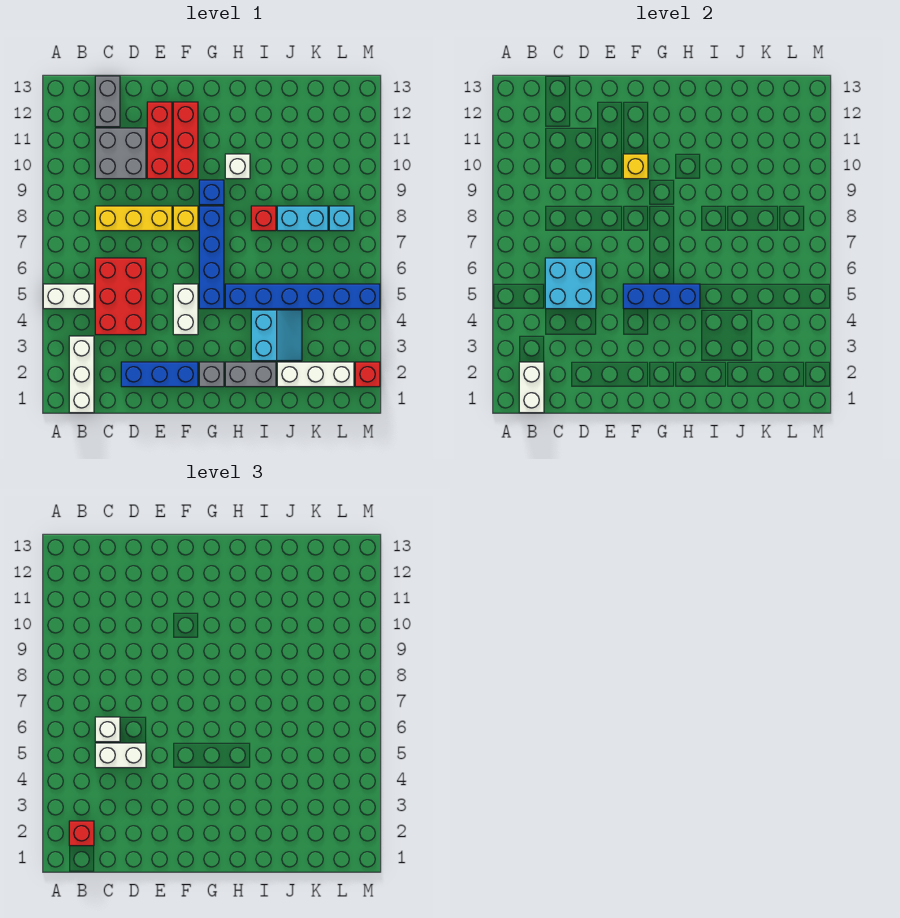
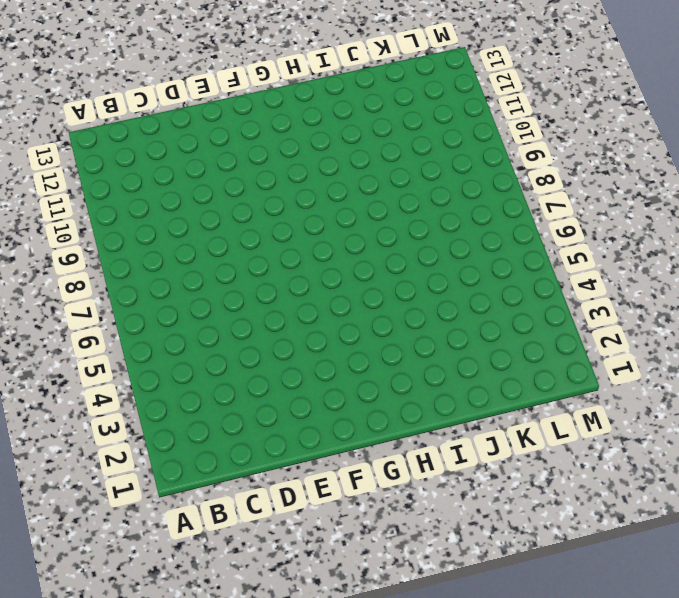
none -> white brick A5:B5 level 1
none -> white brick B1:B3 level 1
none -> red brick C4:D6 level 1
none -> yellow brick C8:E8 level 1

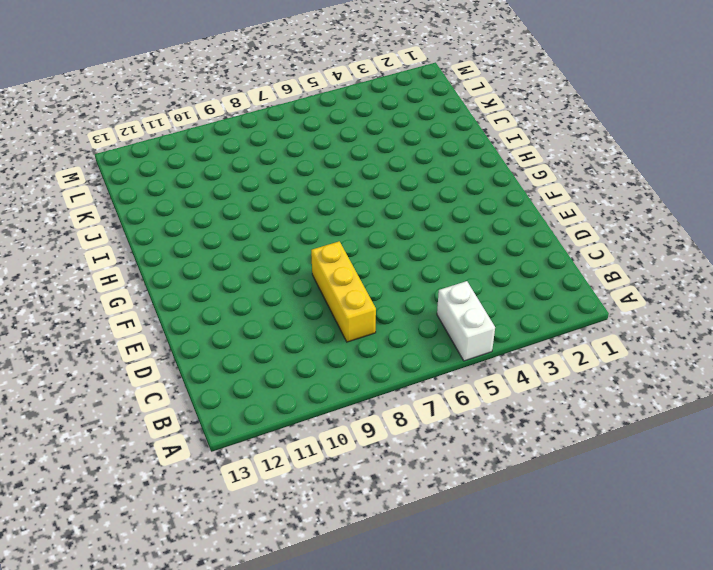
none -> white brick B1:B3 level 1
none -> red brick C4:D6 level 1
none -> grey brick C10:D11 level 1
none -> grey brick C12:C13 level 1

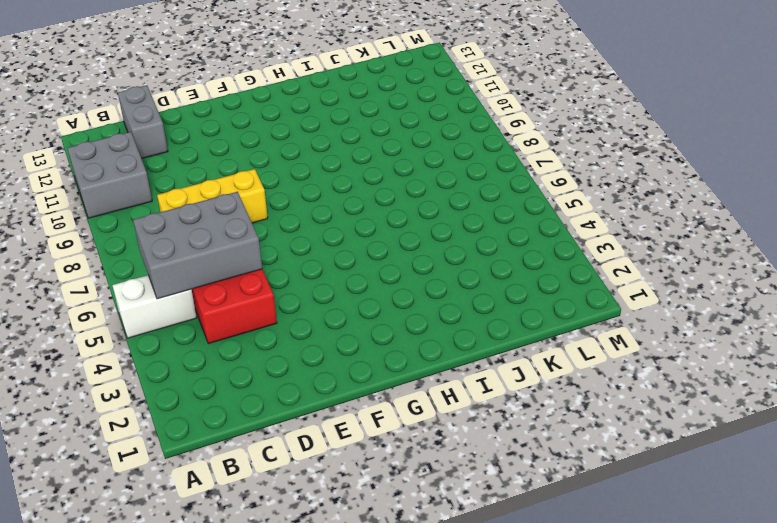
grey brick A10:B11 level 1 -> grey brick C10:D11 level 1
grey brick B5:D6 level 2 -> cyan brick C5:D6 level 2
none -> white brick B1:B3 level 1
none -> blue brick D2:F2 level 1
none -> red brick E10:E12 level 1
none -> white brick F4:F5 level 1

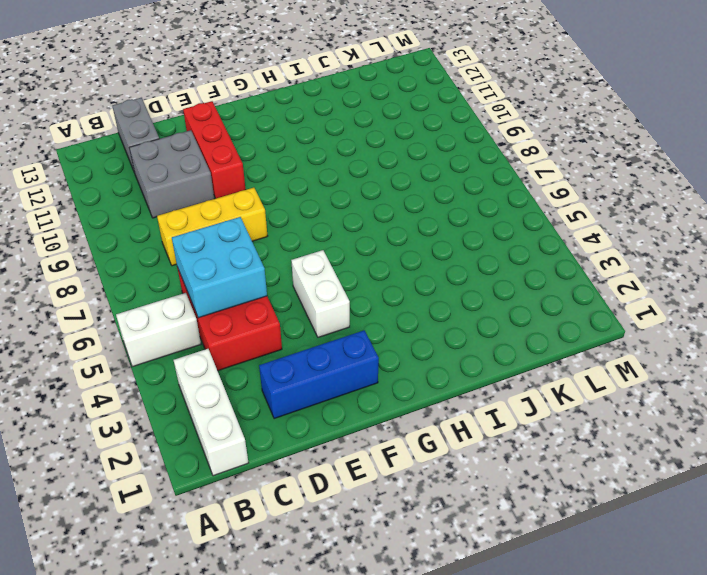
none -> yellow brick F8 level 1
none -> red brick F10:F12 level 1
none -> grey brick G2 level 1
none -> blue brick G5:G8 level 1

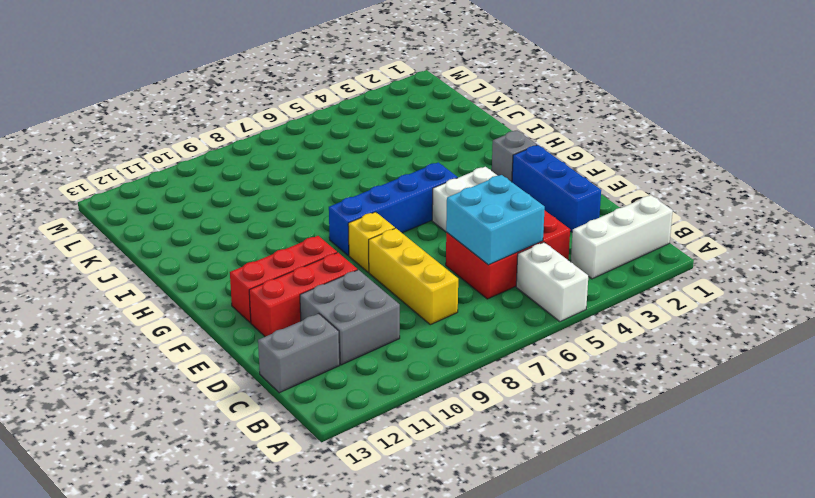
none -> blue brick G9 level 1
none -> grey brick H2:I2 level 1
none -> blue brick H5:M5 level 1
none -> white brick H10 level 1

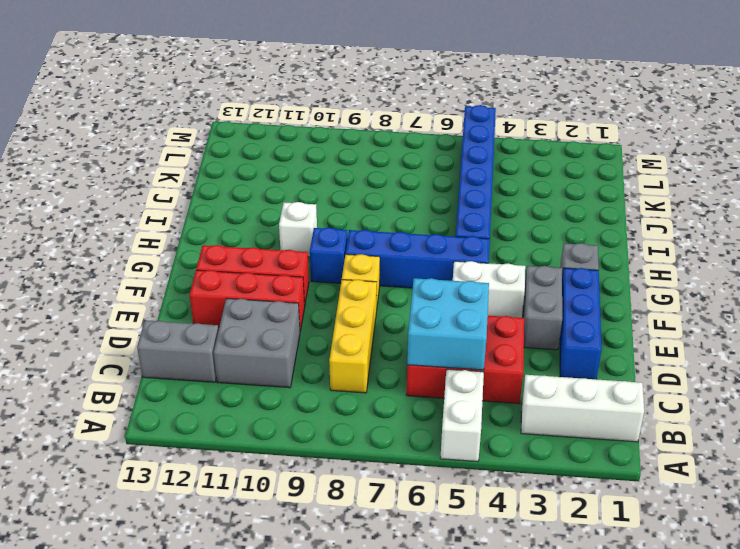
grey brick E3:F3 level 1 -> grey brick H2:I2 level 1
none -> cyan slope I3:J4 level 1 top I
none -> red brick I8 level 1
none -> white brick J2:L2 level 1
none -> cyan brick J8:K8 level 1

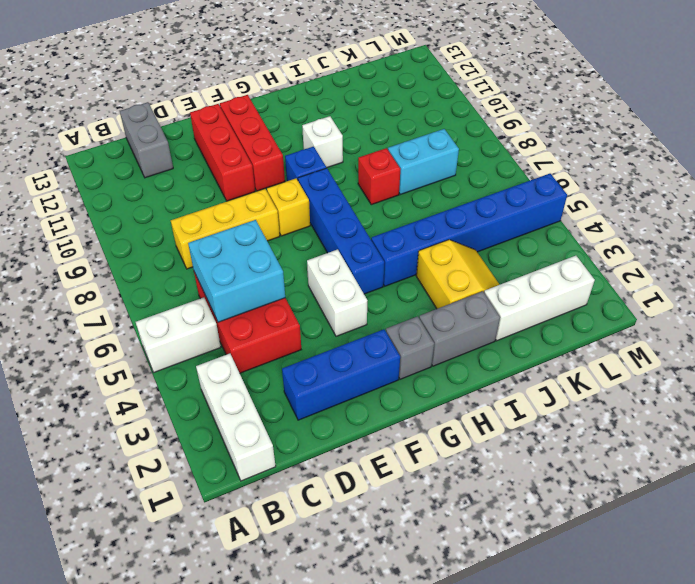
yellow slope I3:J4 level 1 top I -> cyan slope I3:J4 level 1 top I
none -> grey brick C10:D11 level 1
none -> cyan brick L8 level 1
none -> red brick M2 level 1
none -> white brick B1:B2 level 2

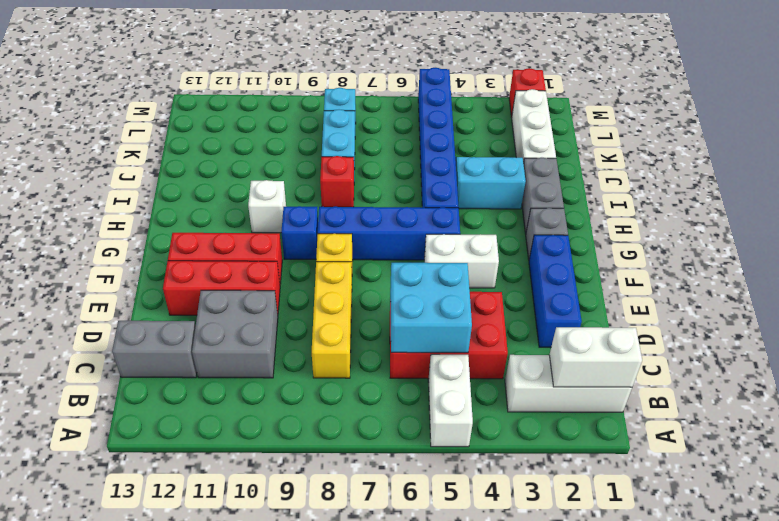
none -> blue brick F5:H5 level 2
none -> yellow brick F10 level 2
none -> red brick B2 level 3
none -> white brick C5:D5 level 3

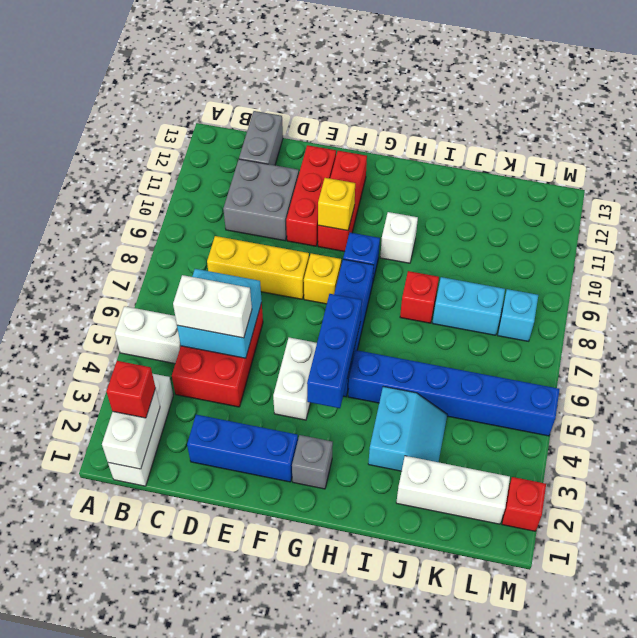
blue brick G4:G6 level 2 -> blue brick F5:H5 level 2
none -> grey brick H2:I2 level 1
none -> white brick C6 level 3

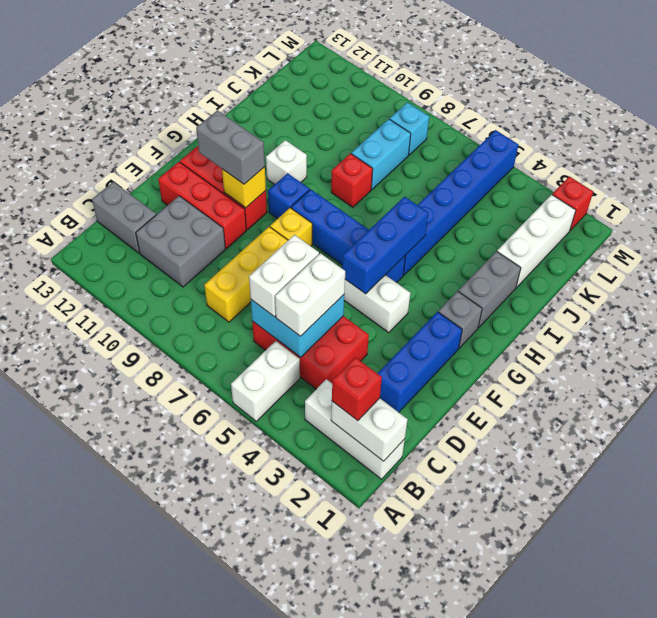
white brick C6:D6 level 3 -> white brick C6 level 3
grey brick F10:F11 level 3 -> none
none -> cyan slope I3:J4 level 1 top I

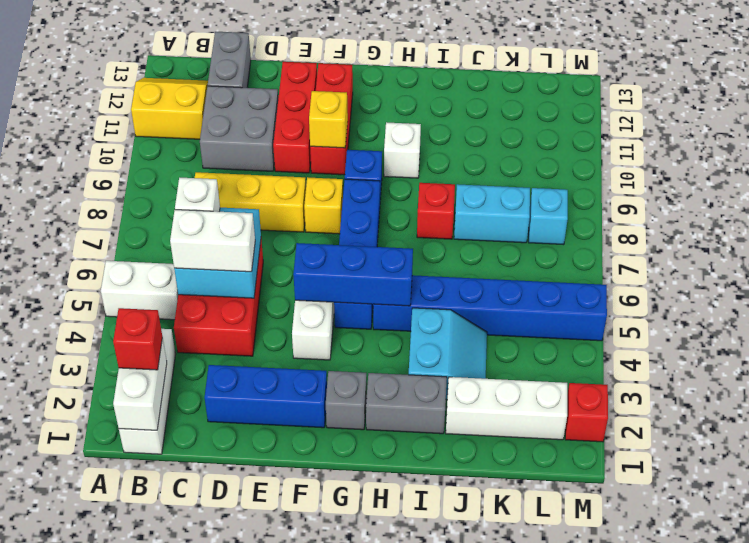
yellow slope A11:B12 level 1 top 11 -> none

